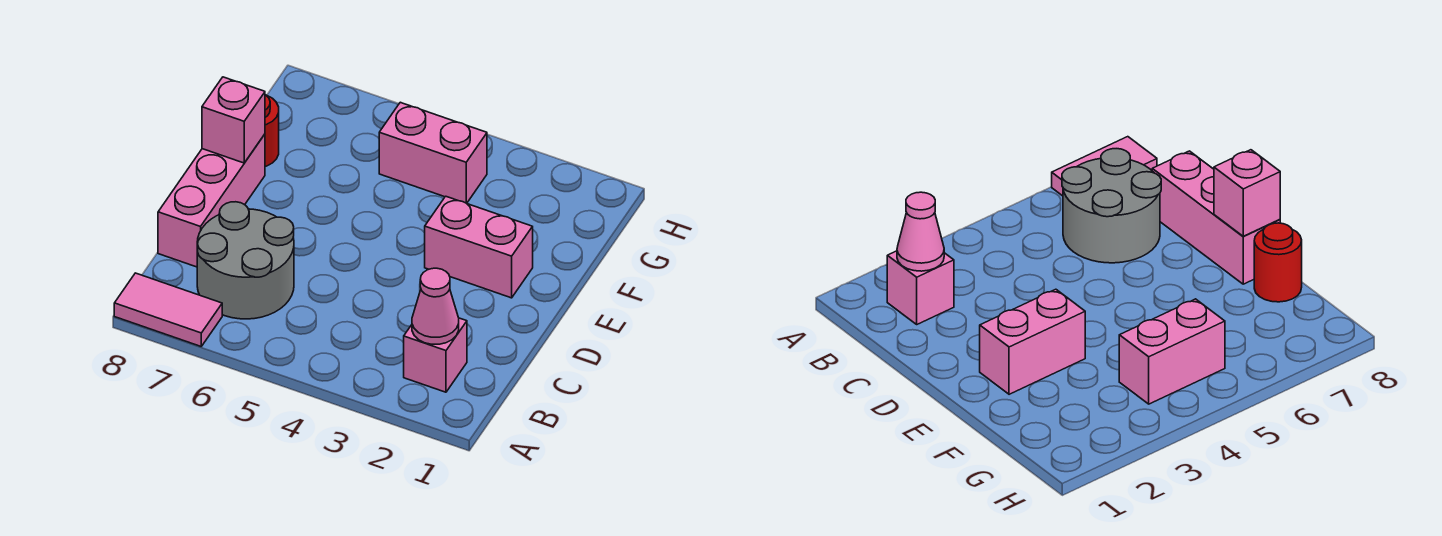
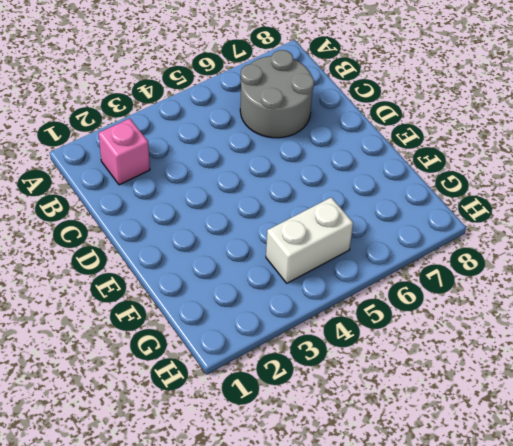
white brick G4:G5 level 1 -> pink brick G4:G5 level 1
none -> pink tile A7:A8 level 1
none -> pink brick C8:E8 level 1

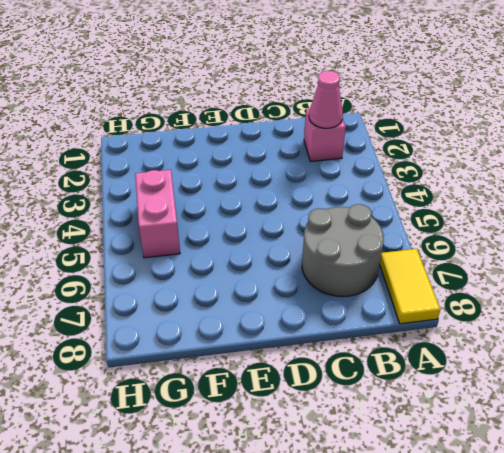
yellow tile A7:A8 level 1 -> pink tile A7:A8 level 1
none -> pink brick C8:E8 level 1
none -> pink brick E2:E3 level 1

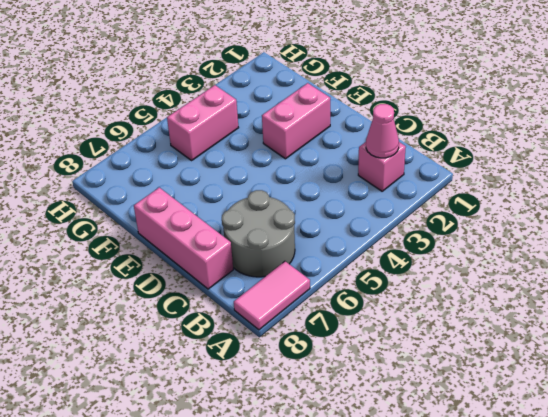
none -> red round brick F8 level 1
none -> pink brick E8 level 2

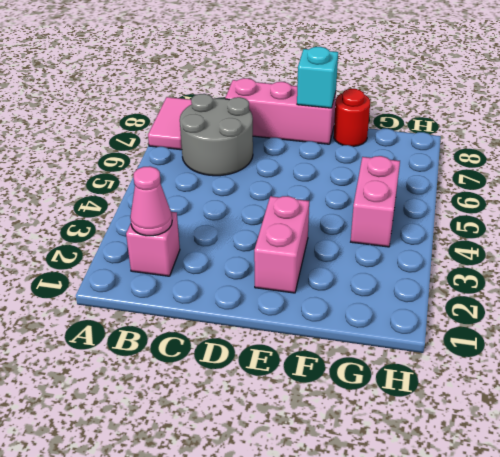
cyan brick E8 level 2 -> pink brick E8 level 2

